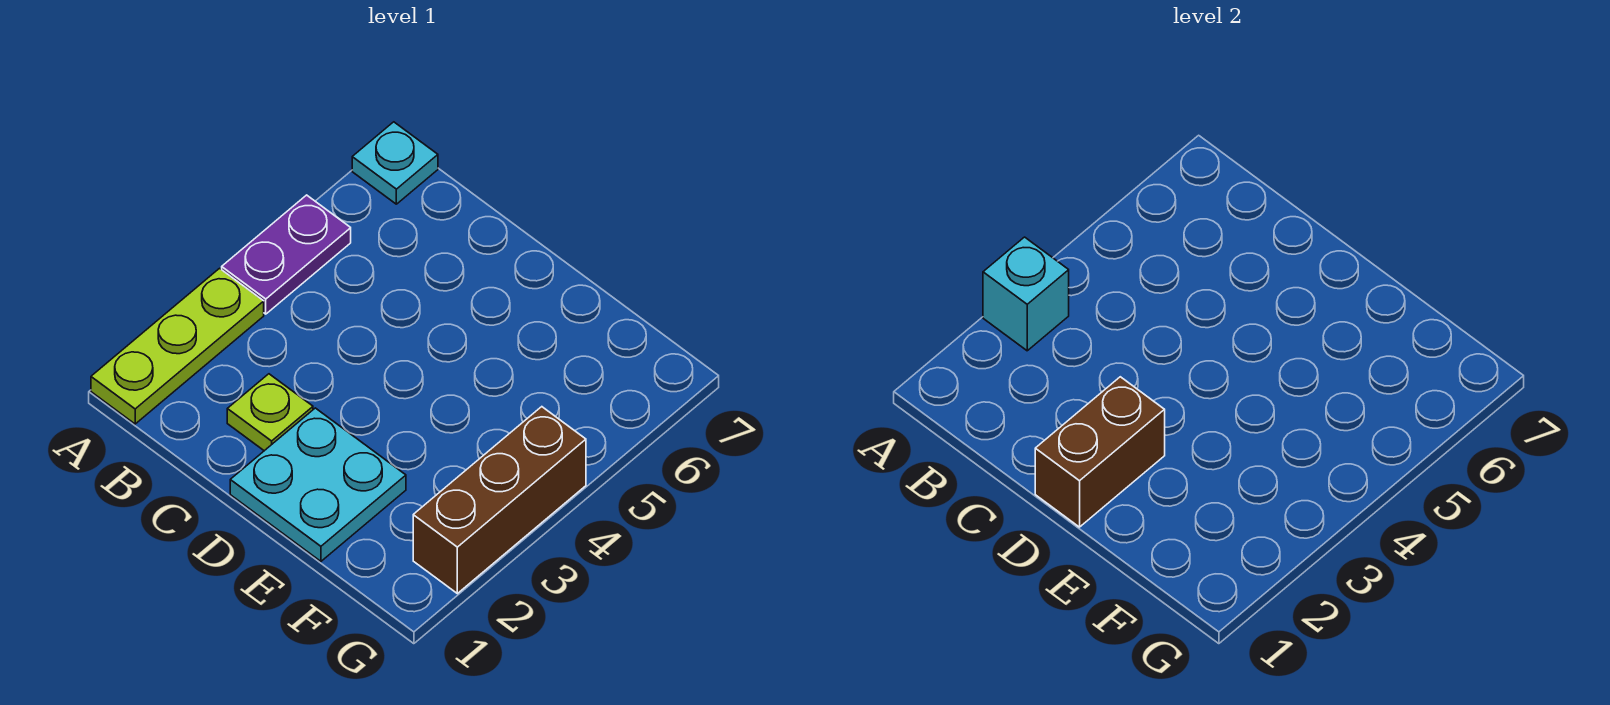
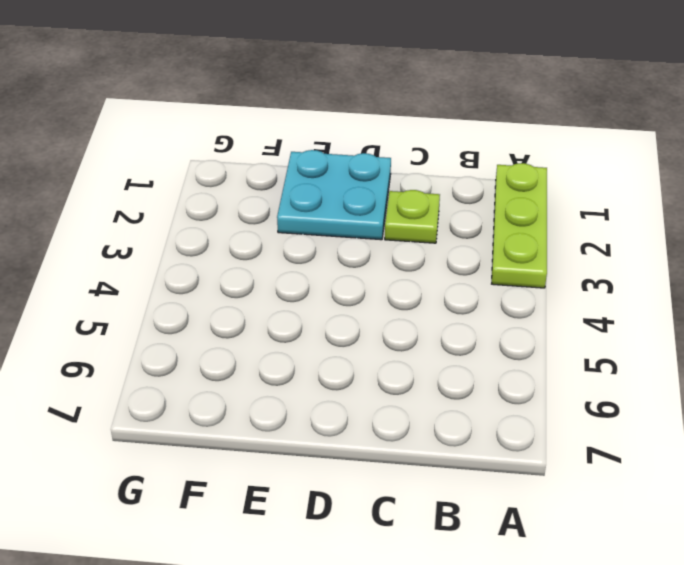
none -> purple plate A4:A5 level 1
none -> cyan plate A7 level 1

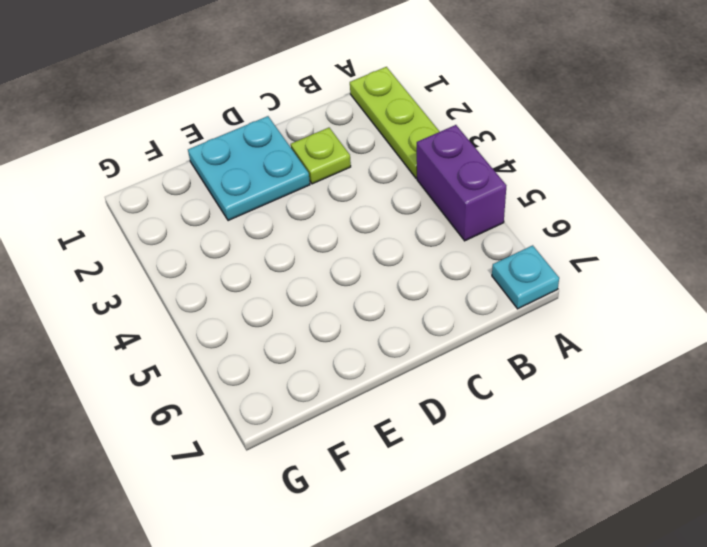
purple brick A4:A5 level 1 -> purple plate A4:A5 level 1
none -> brown brick G2:G4 level 1
none -> cyan brick A3 level 2

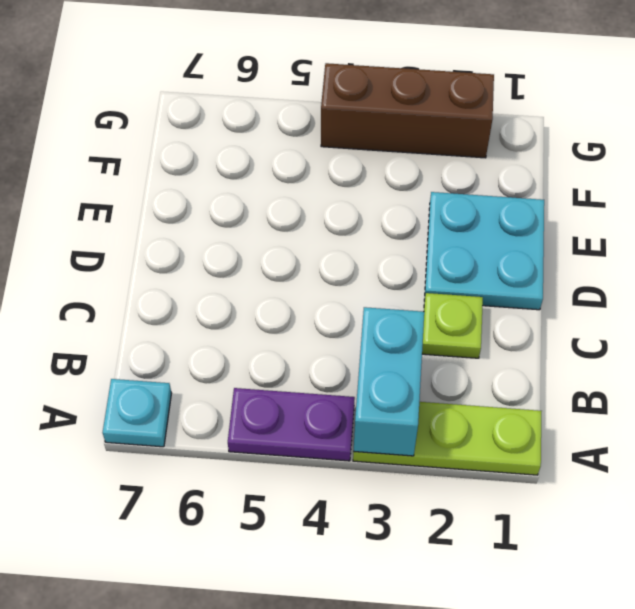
cyan brick A3:B3 level 2 -> cyan brick A3 level 2
none -> brown brick D1:D2 level 2

